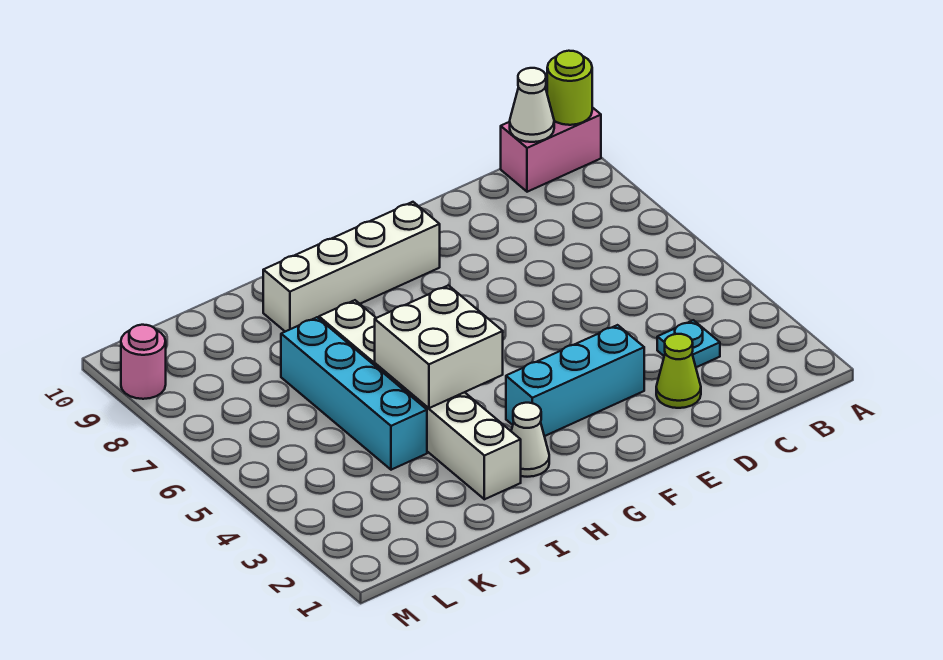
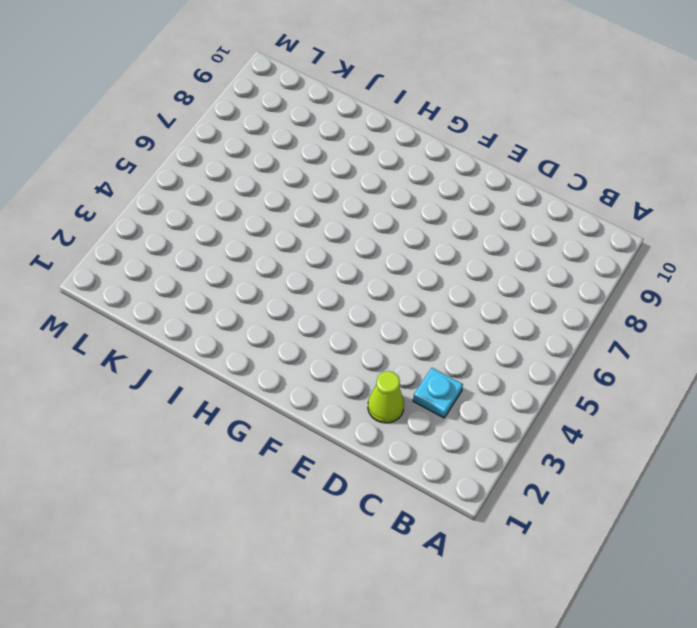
none -> pink brick A10:B10 level 1
none -> cyan brick E3:G3 level 1
none -> white brick F9:I9 level 1

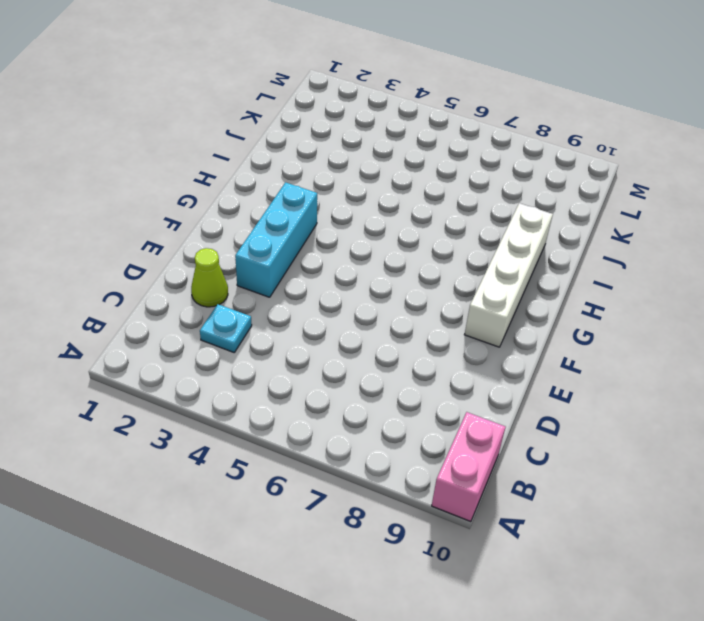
none -> white cone H2 level 1
none -> white brick I2:I7 level 1
none -> cyan brick J4:J7 level 1

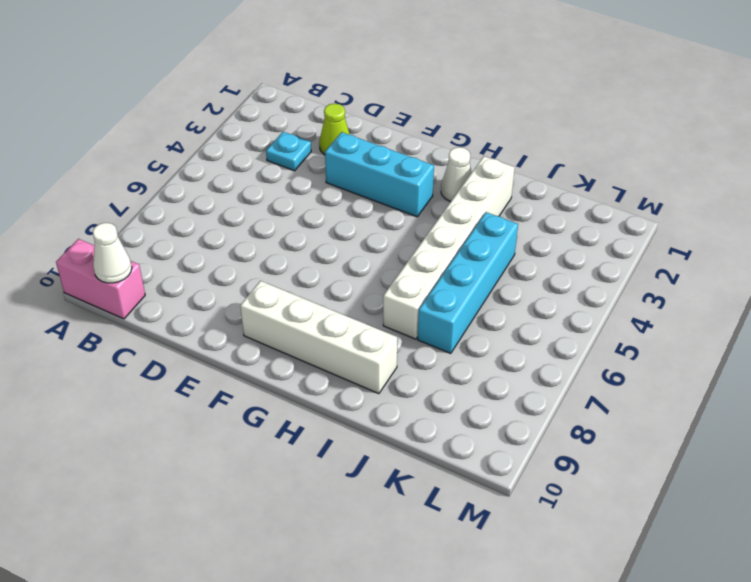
none -> pink round brick M9 level 1
none -> lime round brick A10 level 2
none -> white brick H4:I5 level 2

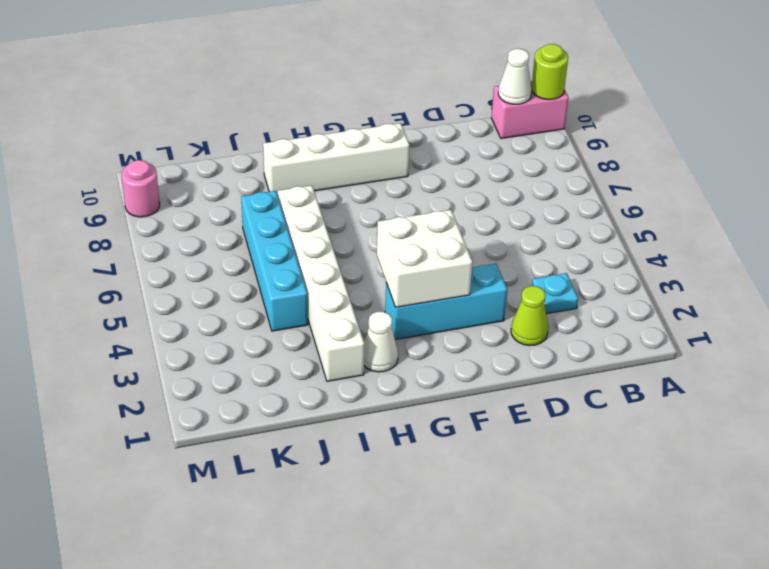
white brick F3:G4 level 2 -> white brick H4:I5 level 2

